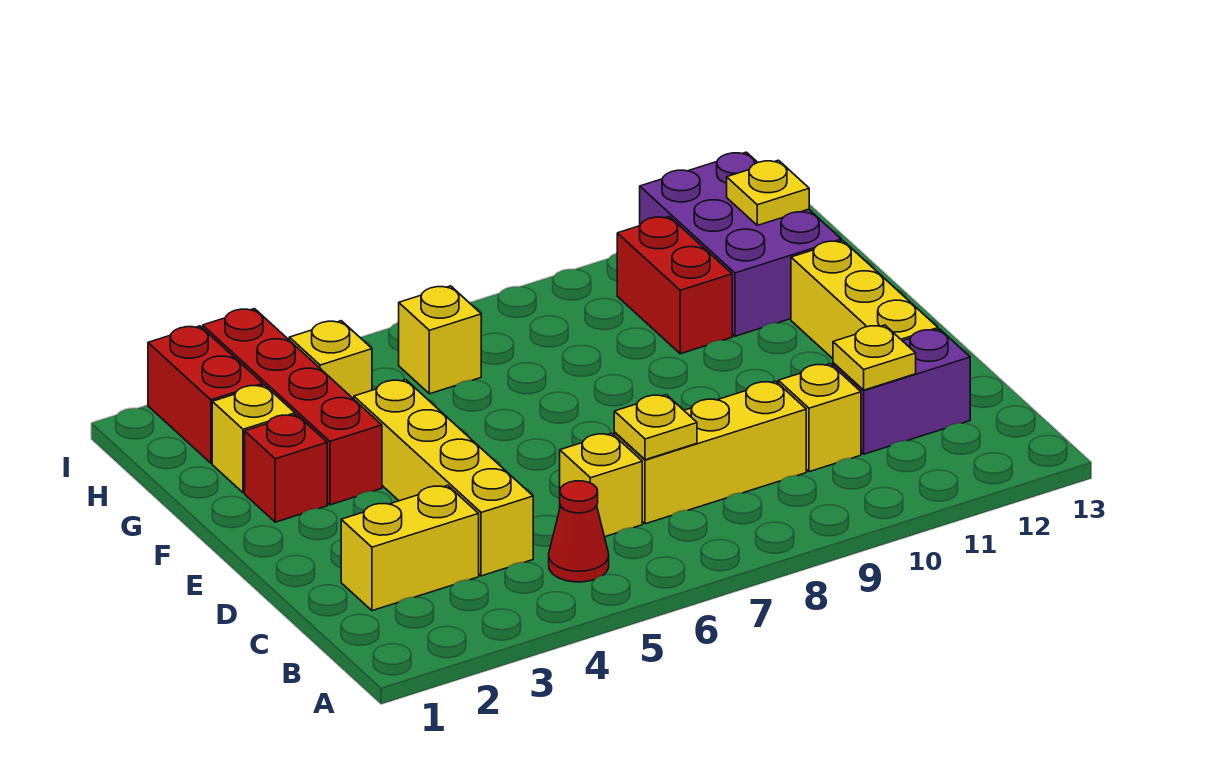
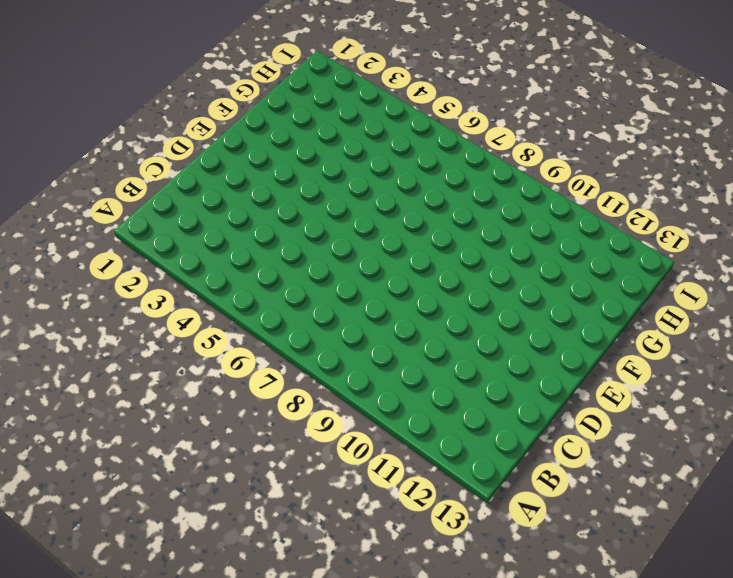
none -> red cone B5 level 1
none -> yellow brick C2:C3 level 1
none -> yellow brick C4:F4 level 1

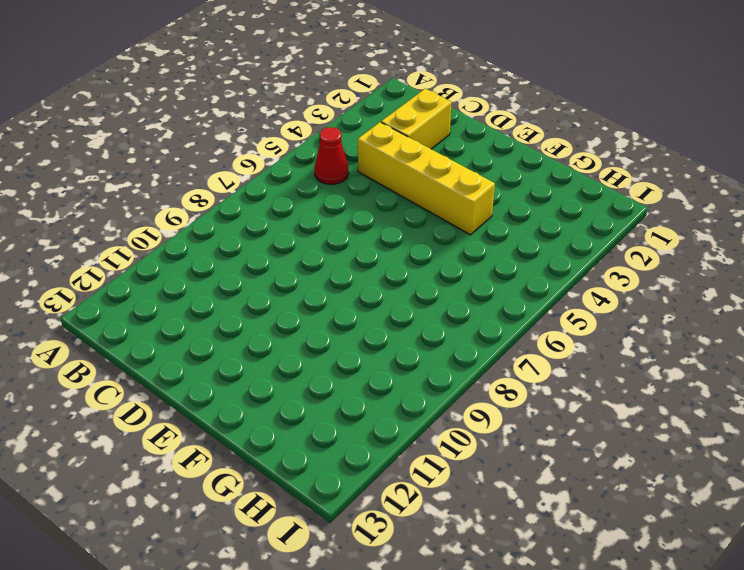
none -> yellow brick C6 level 1
none -> yellow brick C7:C9 level 1
none -> yellow brick C10 level 1

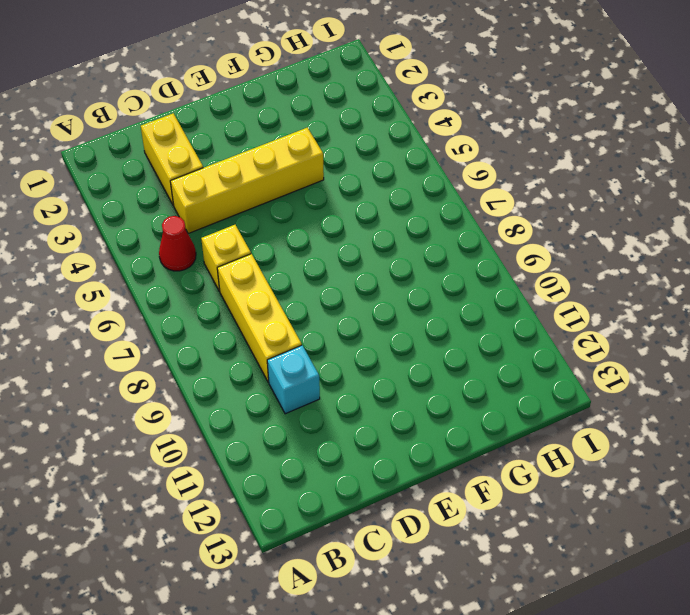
cyan brick C10 level 1 -> yellow brick C10 level 1
none -> purple brick C11:C12 level 1
none -> yellow brick D12:F12 level 1
none -> red brick F2 level 1

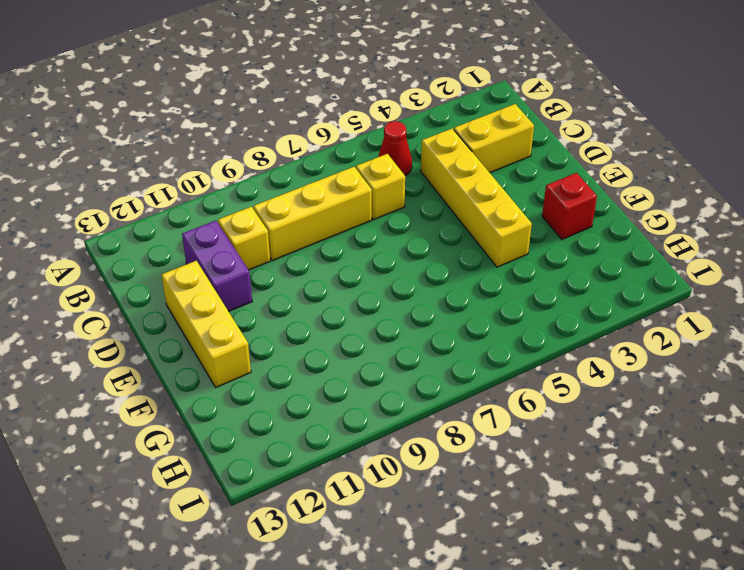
purple brick C11:D11 level 1 -> purple brick C11:C12 level 1
none -> red brick F3:I3 level 1
none -> yellow brick G2 level 1
none -> red brick G10:H10 level 1

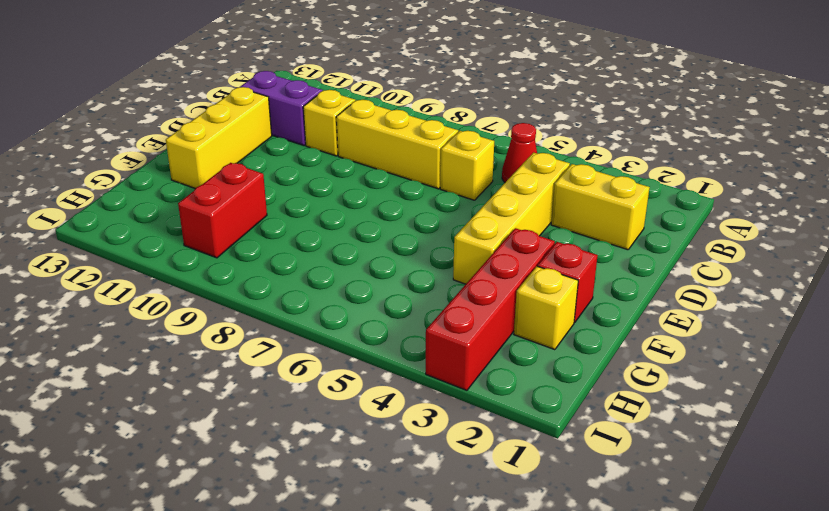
none -> purple brick G11:I12 level 1
none -> red brick H2:I2 level 1
none -> yellow brick H4 level 1

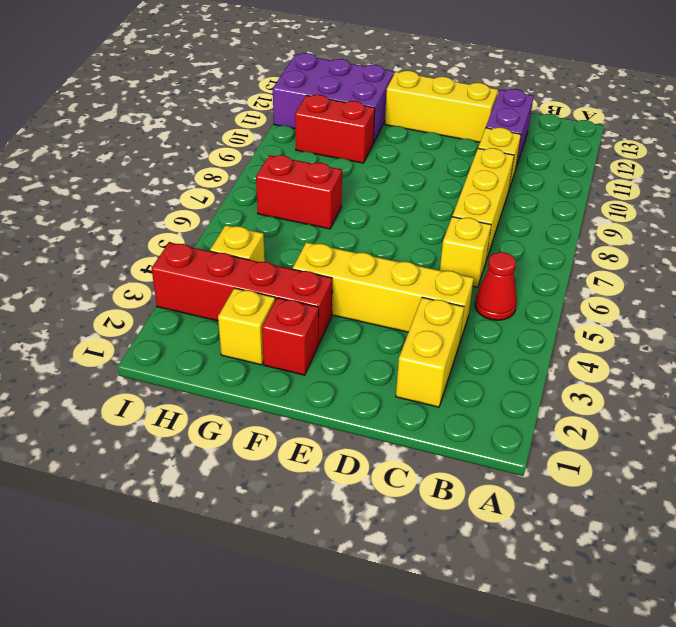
red brick G7:H7 level 1 -> red brick H2:I2 level 1
none -> yellow brick H6 level 1
none -> yellow plate C7 level 2
none -> yellow plate C11 level 2

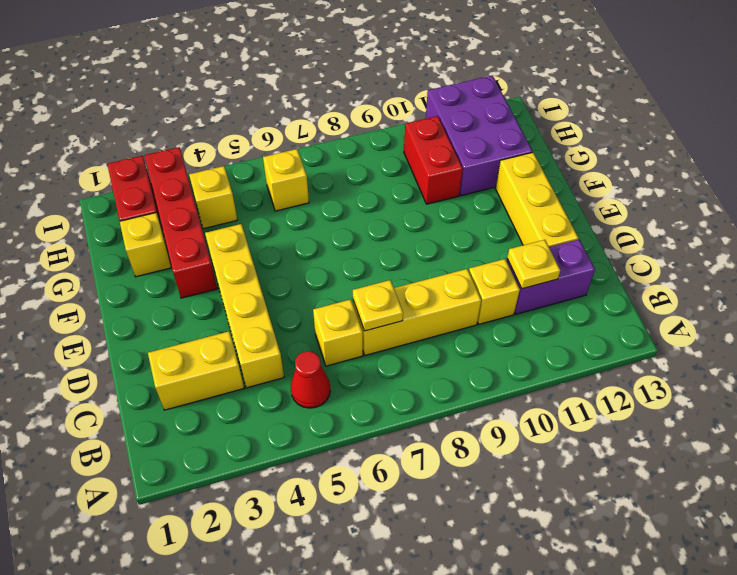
none -> red brick F2 level 1
none -> yellow plate H12 level 2

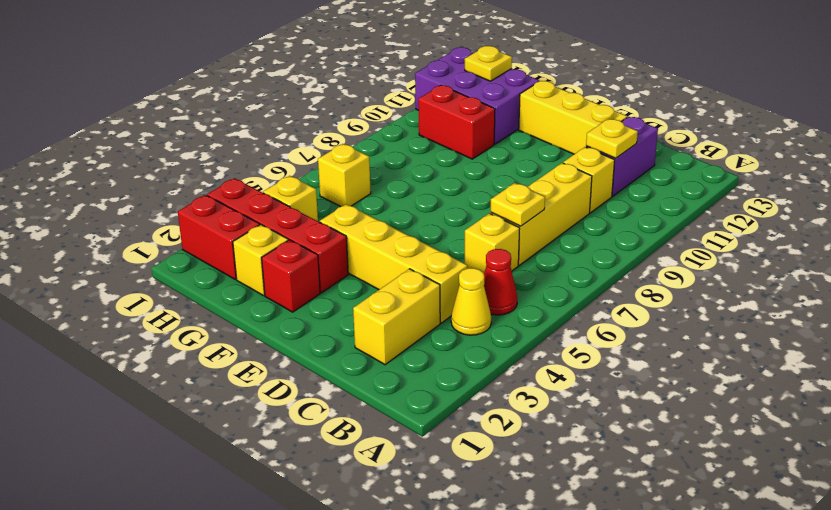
yellow cone B4 level 1 -> none

